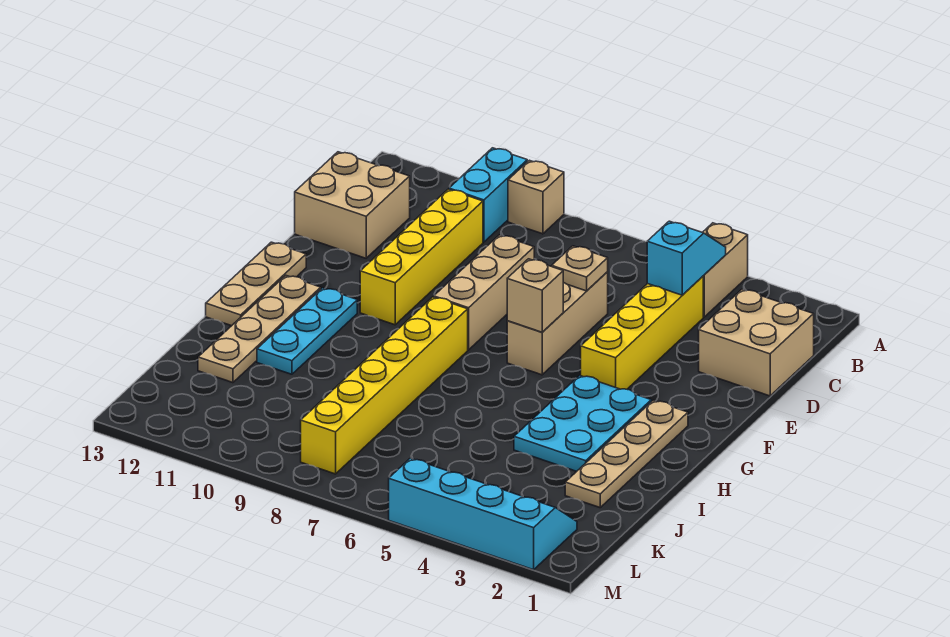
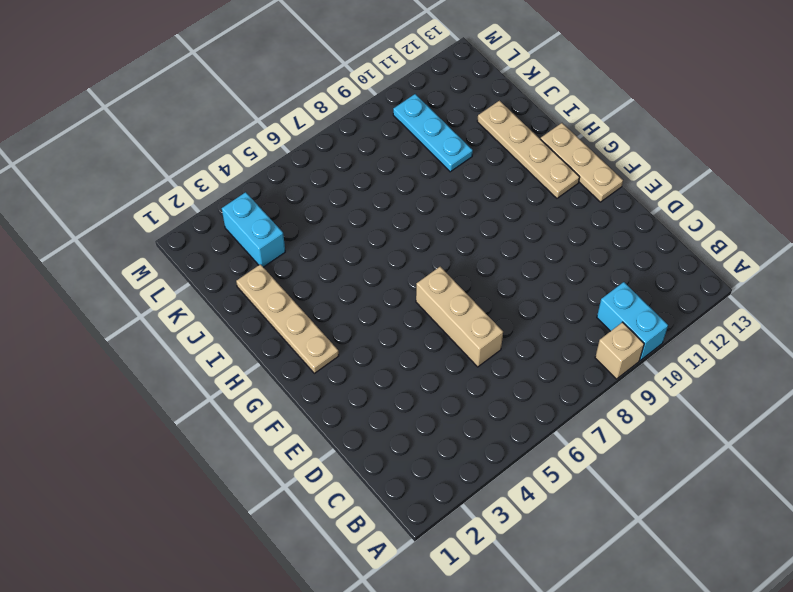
cyan plate J10:L10 level 1 -> cyan plate G11:I11 level 1
cyan brick K3:L3 level 1 -> cyan slope L2:M5 level 1 top M
none -> tan brick A4:B4 level 1
none -> tan brick C1:D2 level 1
none -> yellow brick C4:F4 level 1

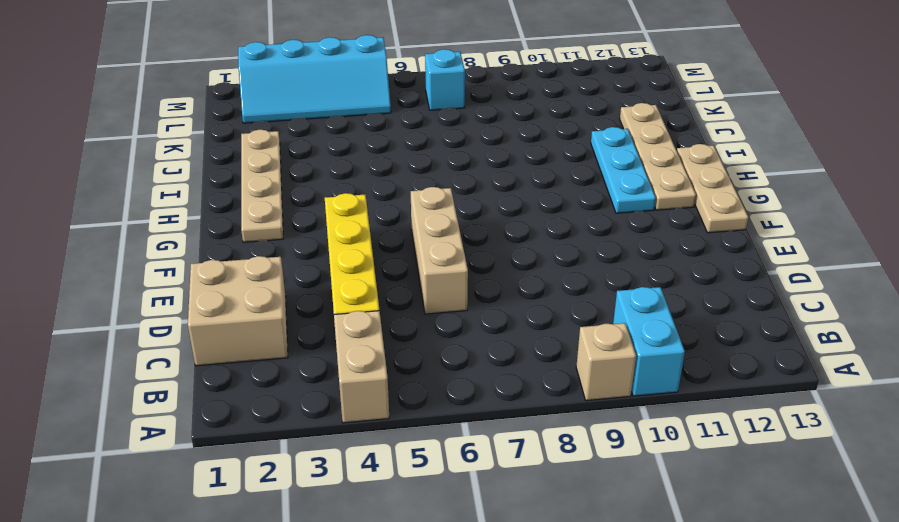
cyan brick L7 level 1 -> none
none -> yellow brick C10:F10 level 1
none -> tan brick C12:D13 level 1
none -> tan brick D8:F8 level 1

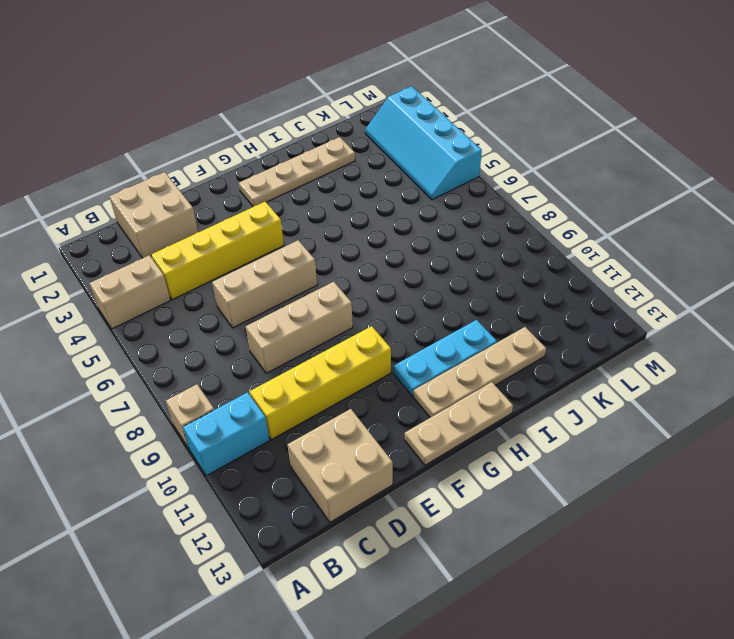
none -> cyan plate G3:I4 level 1
none -> yellow brick G8:L8 level 1
none -> cyan slope B4:C4 level 2 top C

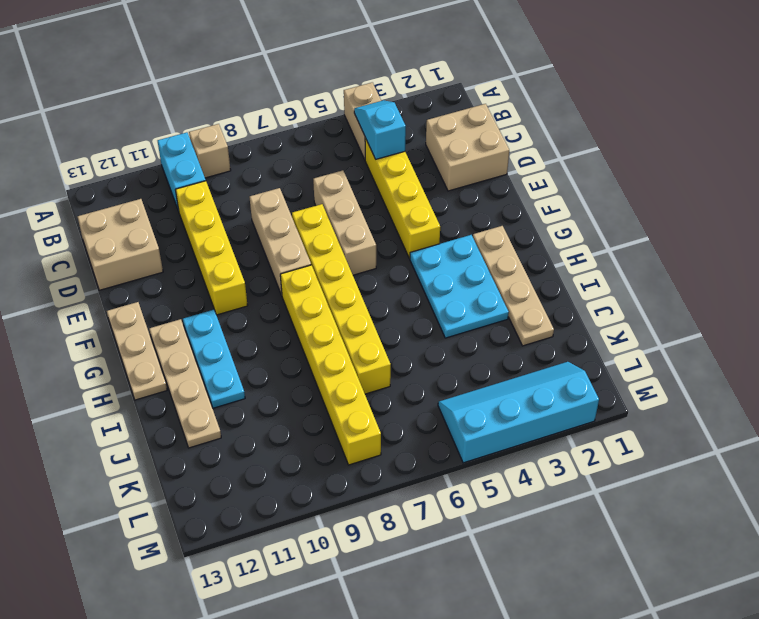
yellow brick E7:J7 level 1 -> none
none -> tan plate D6 level 2
none -> tan brick F6 level 2

